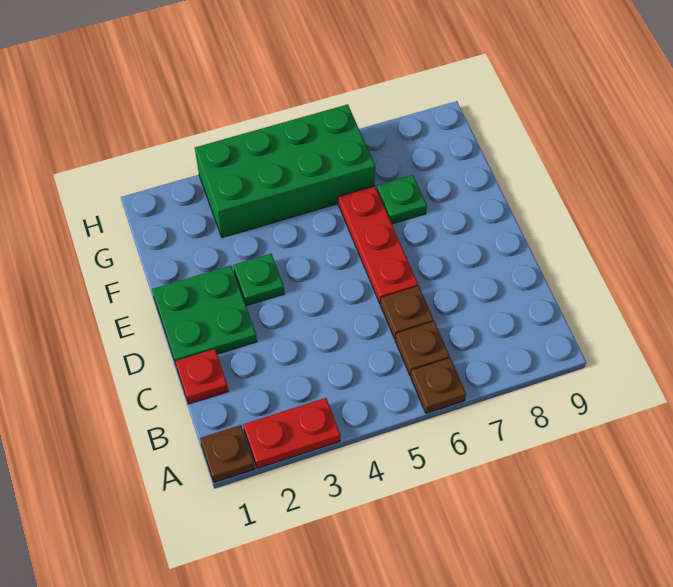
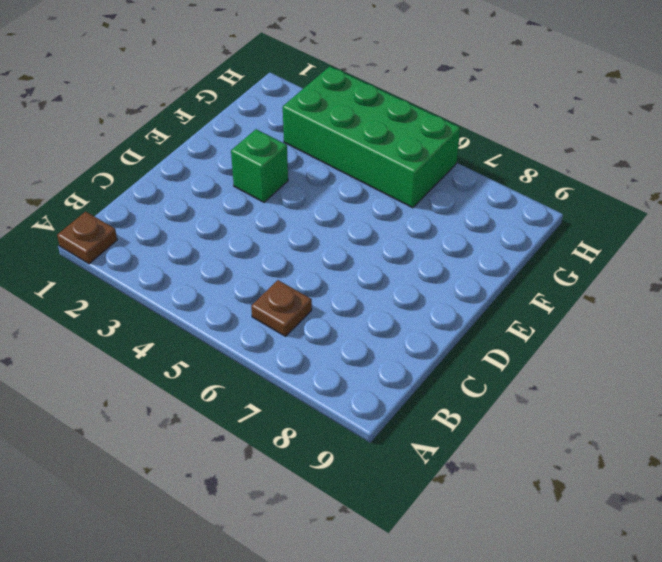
green brick E3 level 1 -> green plate E3 level 1
none -> red plate A2:A3 level 1
none -> brown plate A6 level 1

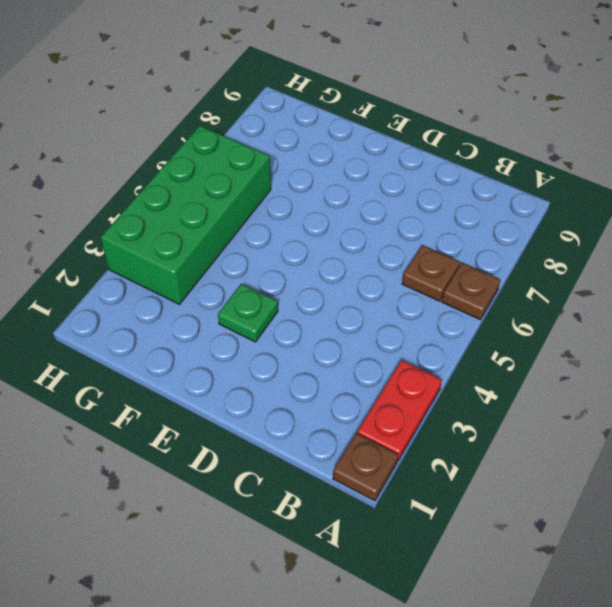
none -> red plate C1 level 1
none -> brown plate C6 level 1

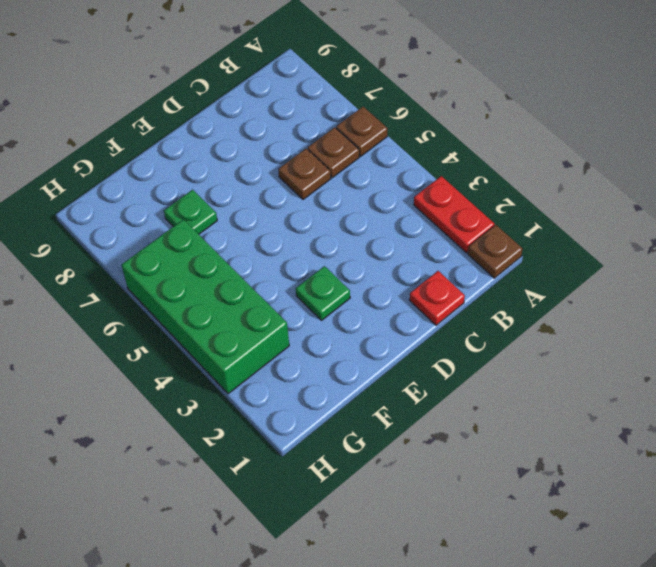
none -> green plate D1:E2 level 1
none -> red plate D6:F6 level 1

